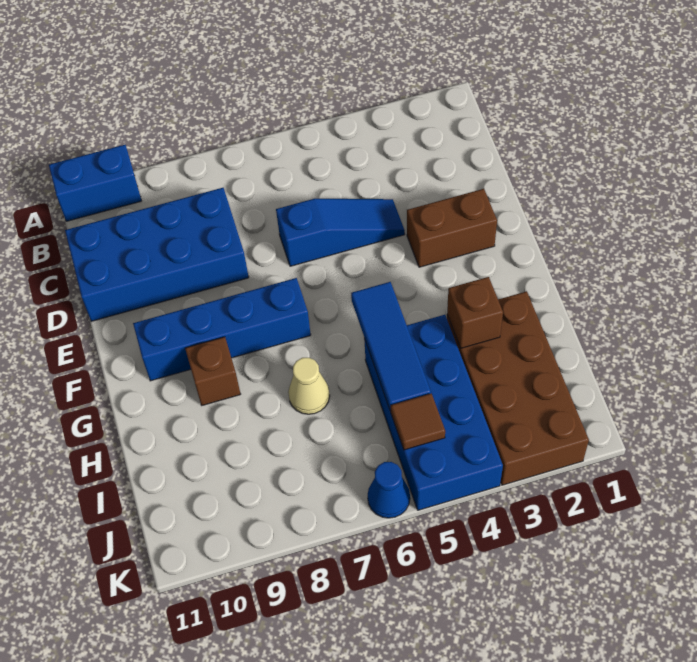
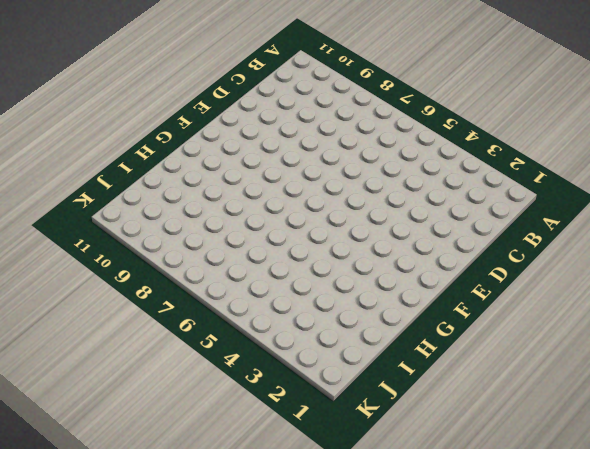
none -> blue brick A10:A11 level 1
none -> blue brick C8:D11 level 1
none -> blue slope D4:D6 level 1 top 6

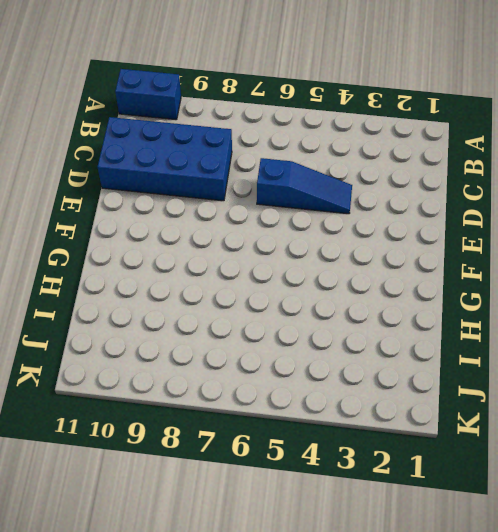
none -> brown brick E2:E3 level 1
none -> blue brick F7:F10 level 1
none -> brown brick G9 level 1

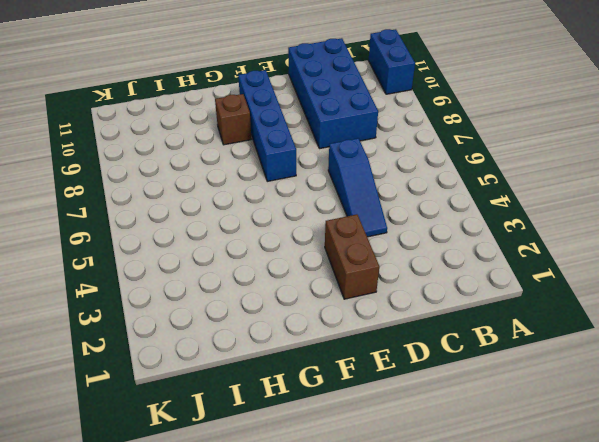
none -> brown brick H2:K3 level 1
none -> blue brick H4:K5 level 1
none -> tan cone H7 level 1

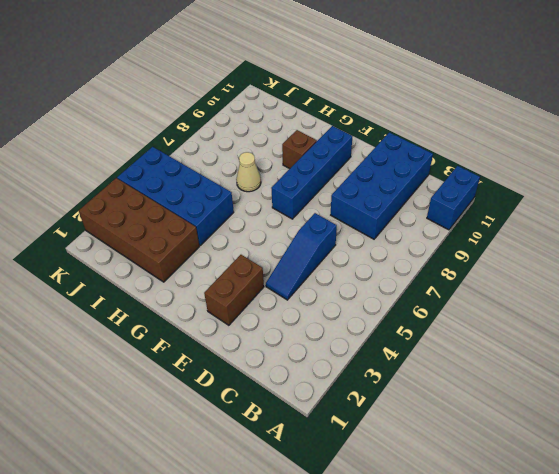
none -> blue cone K6 level 1
none -> blue tile G5:I5 level 2
none -> brown brick H3 level 2

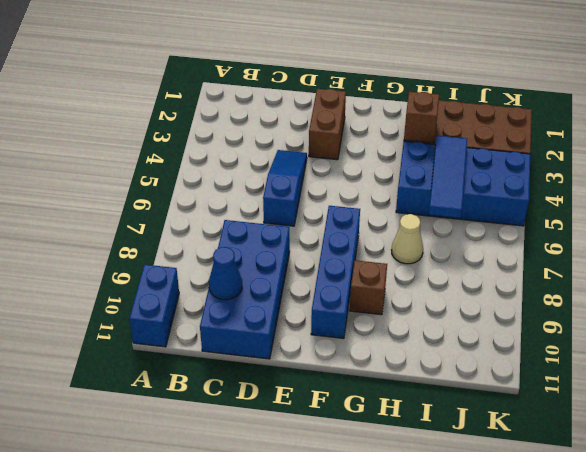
blue cone C10 level 2 -> blue cone K6 level 1
blue tile I4:I6 level 2 -> blue tile G5:I5 level 2
none -> brown tile J5 level 2

